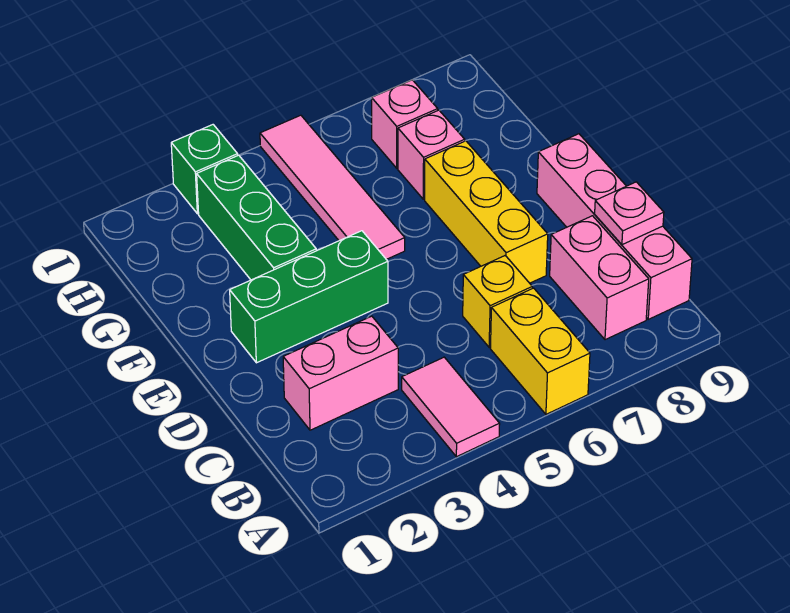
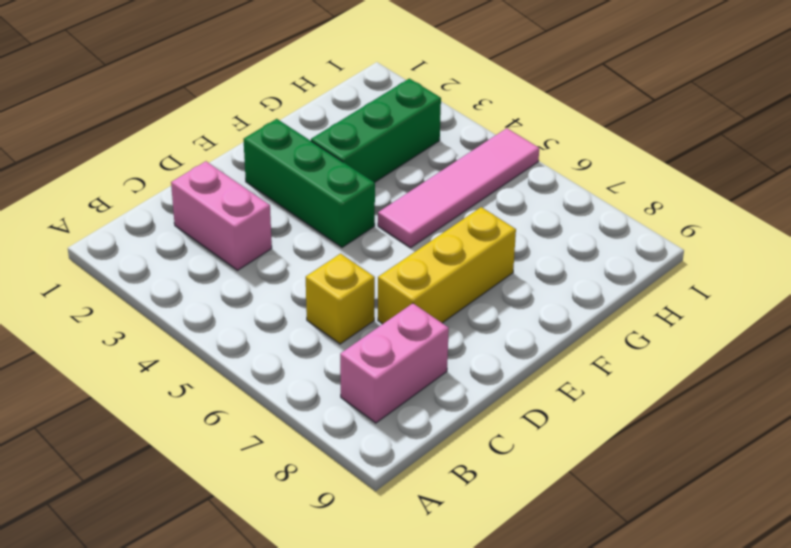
none -> pink tile A4:B4 level 1
none -> yellow brick A6:B6 level 1
none -> pink brick B9:E9 level 1

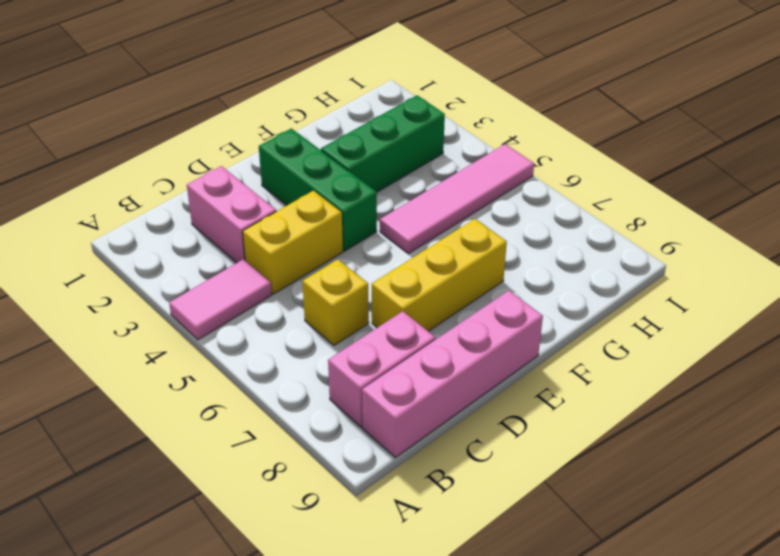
yellow brick C4:D4 level 1 -> yellow brick A6:B6 level 1
none -> pink brick G7 level 1
none -> pink brick H7 level 1
none -> green brick I3 level 1

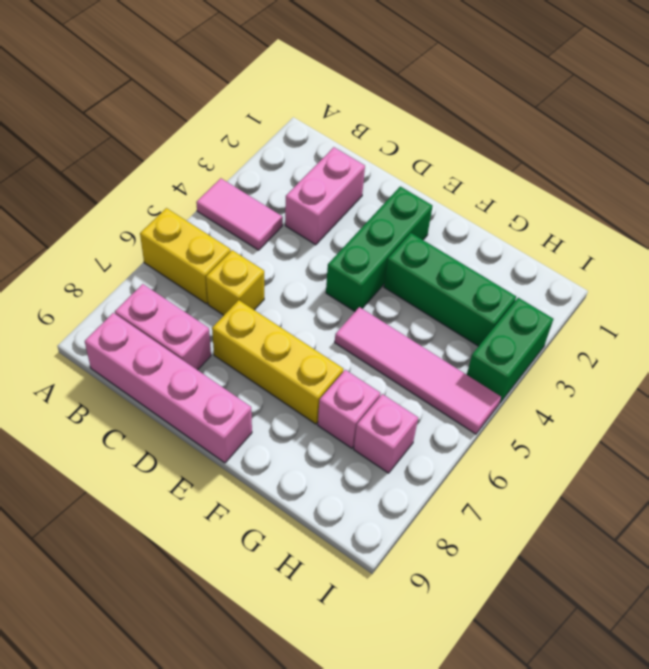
green brick I3:I4 level 1 -> green brick I3 level 1
none -> pink plate C9 level 2

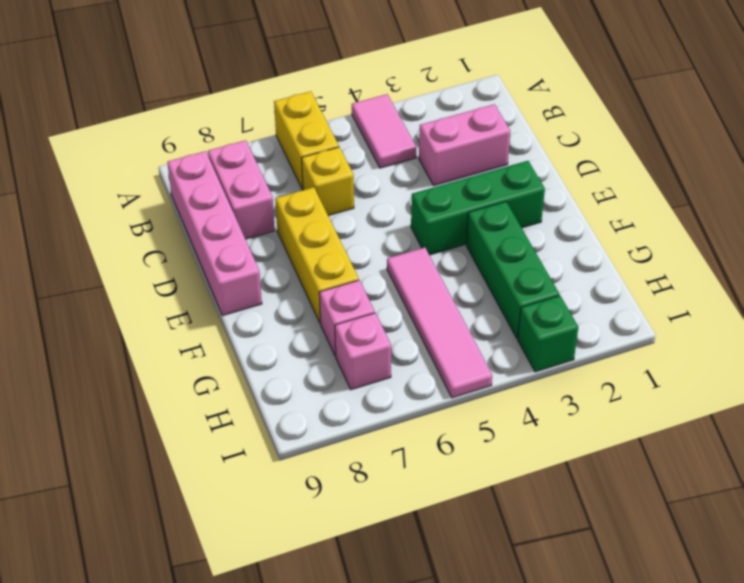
none -> pink plate C9 level 2

